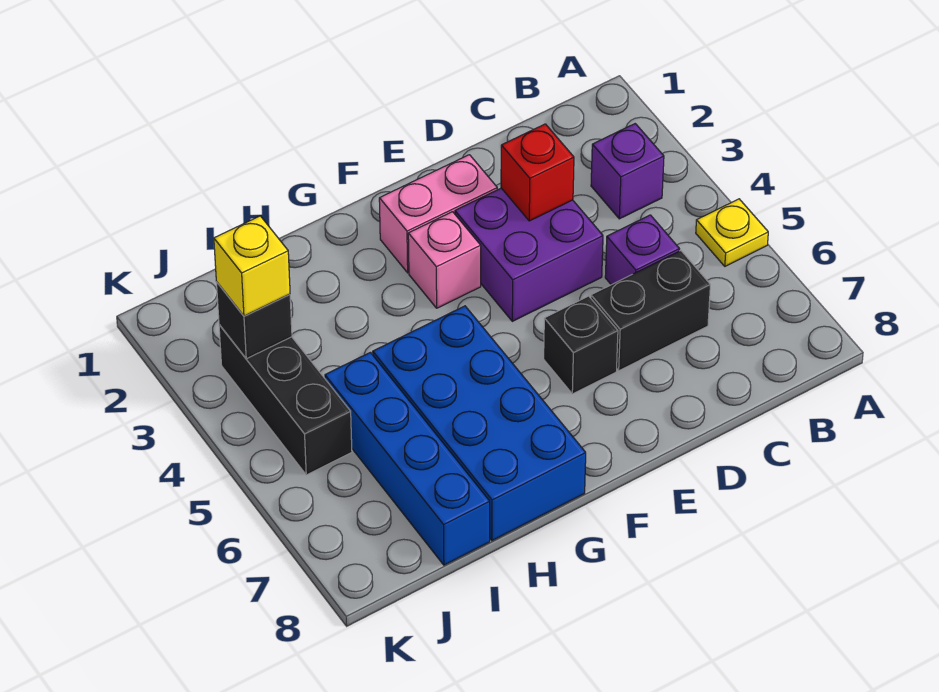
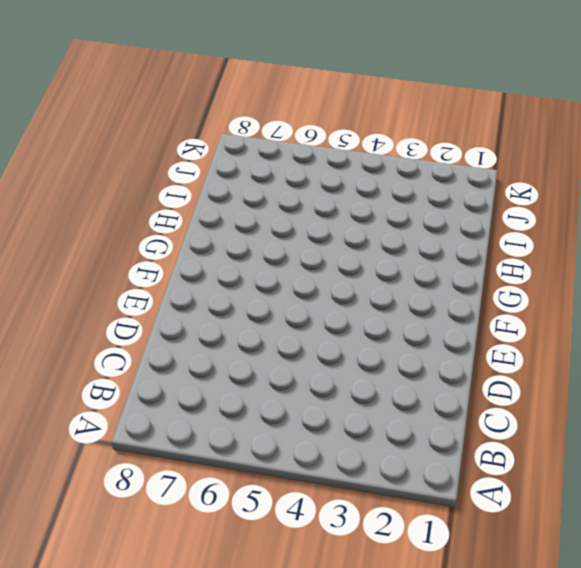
none -> yellow plate A5 level 1
none -> purple brick B3 level 1
none -> purple brick C5 level 1

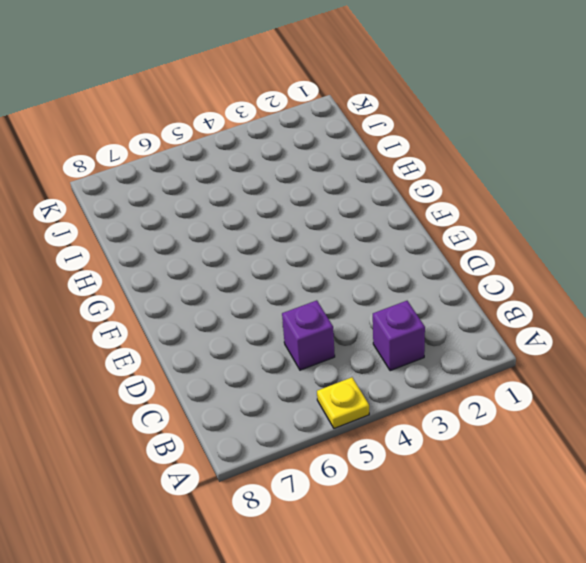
none -> black brick C6:D6 level 1
none -> purple brick D3:E4 level 1
none -> pink brick E2:F2 level 1

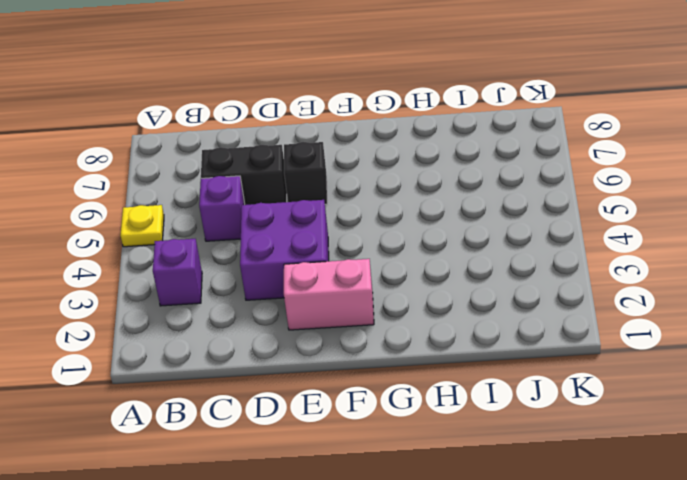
none -> pink brick F3 level 1
none -> blue brick G5:H8 level 1
none -> blue brick I5:I8 level 1

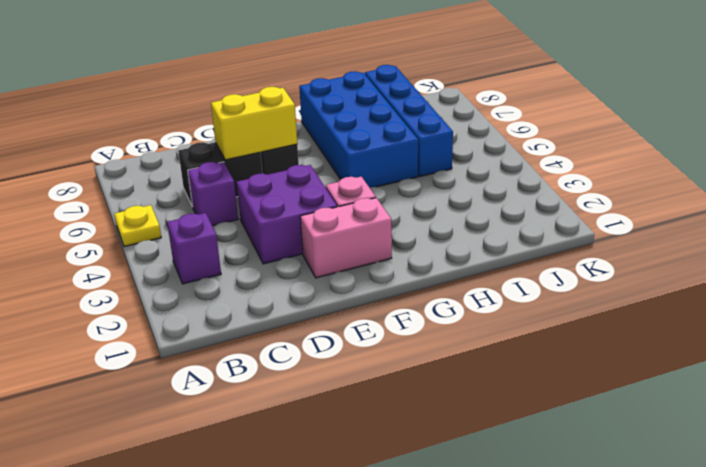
yellow brick D6:E6 level 2 -> none
none -> black brick J3:J5 level 1
none -> red brick D3 level 2
none -> black brick J3 level 2

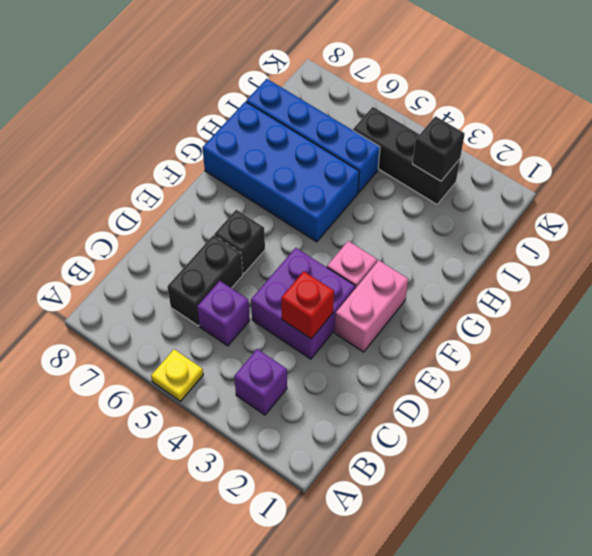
none -> yellow brick J3 level 3

